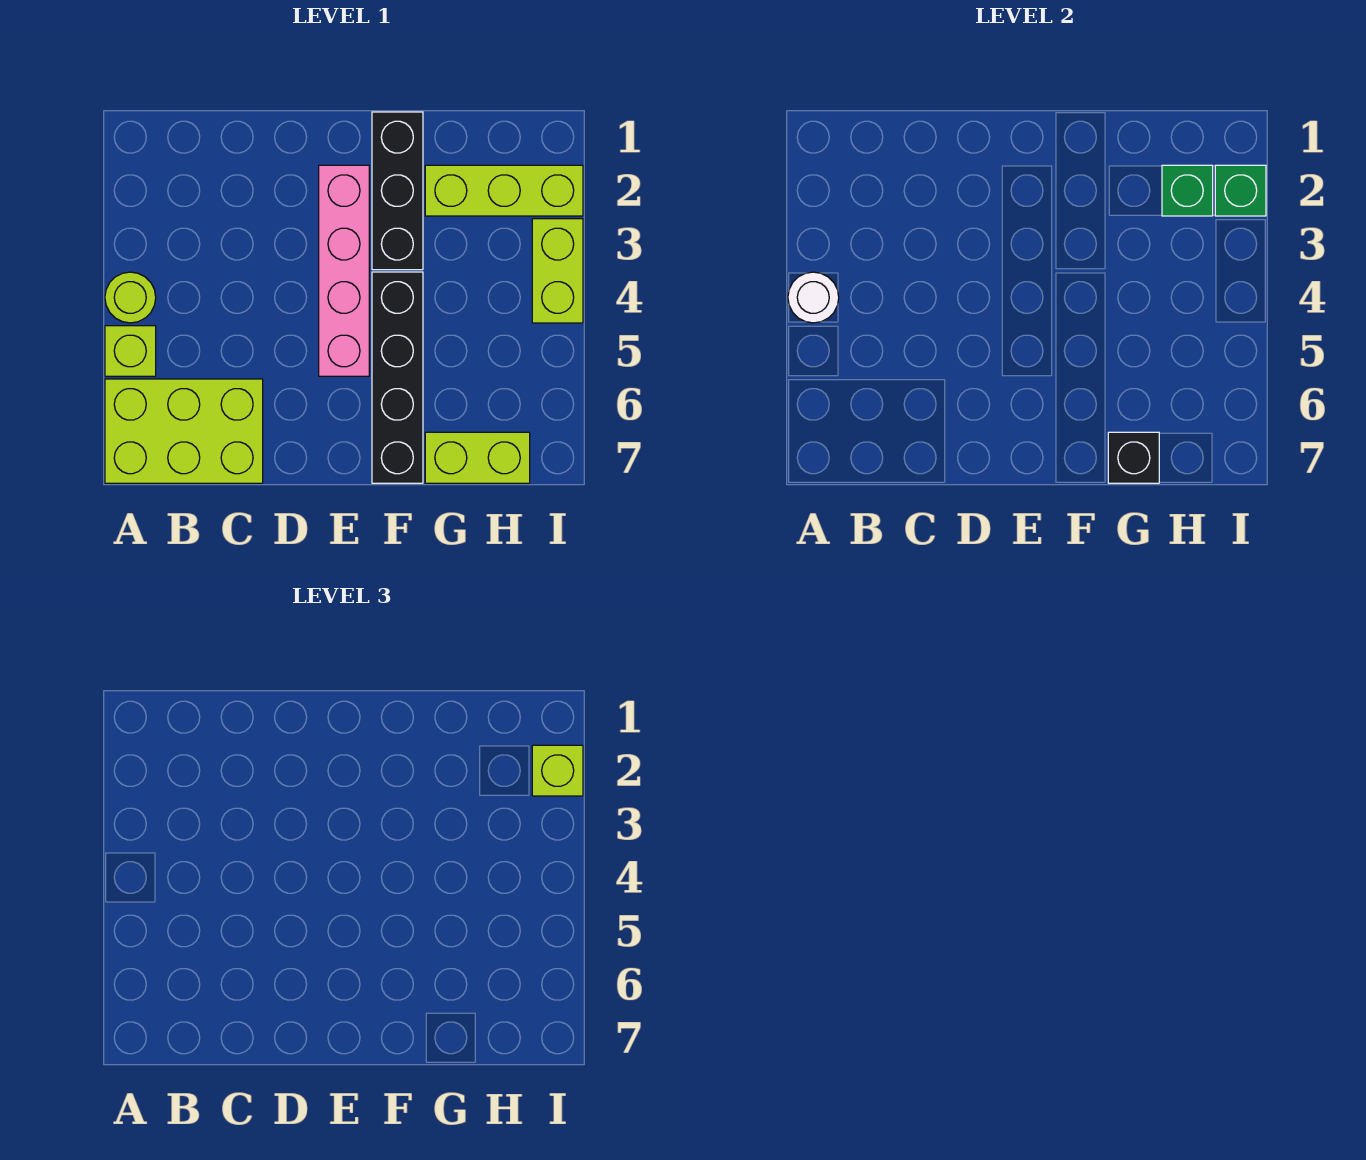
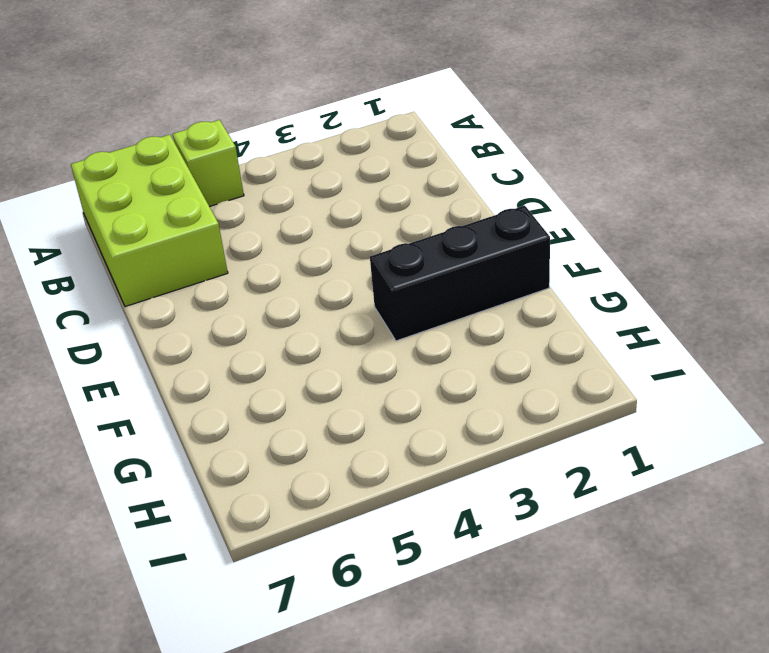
none -> lime round brick A4 level 1
none -> pink brick E2:E5 level 1
none -> black brick F4:F7 level 1

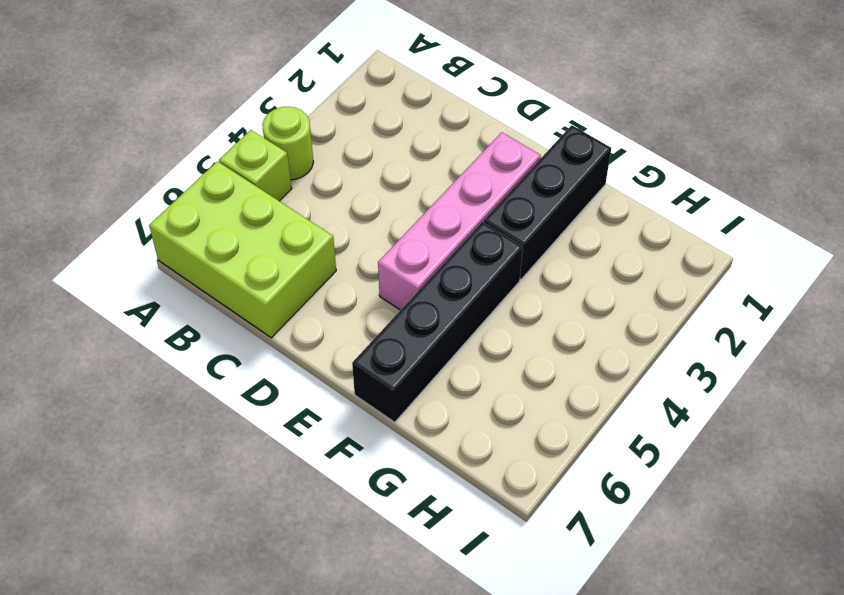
none -> lime brick G2:I2 level 1
none -> lime brick G7:H7 level 1
none -> lime brick I3:I4 level 1

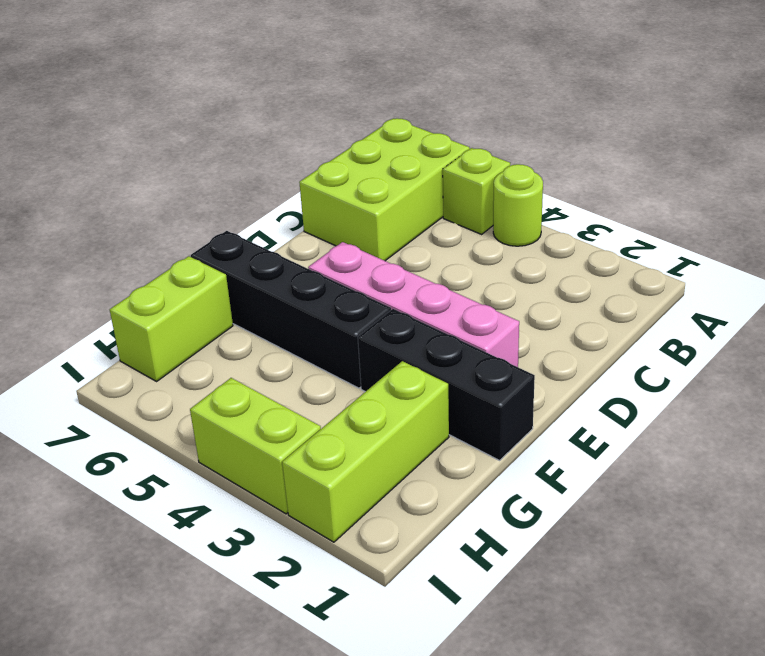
none -> white round brick A4 level 2
none -> black brick G7 level 2
none -> green brick H2 level 2

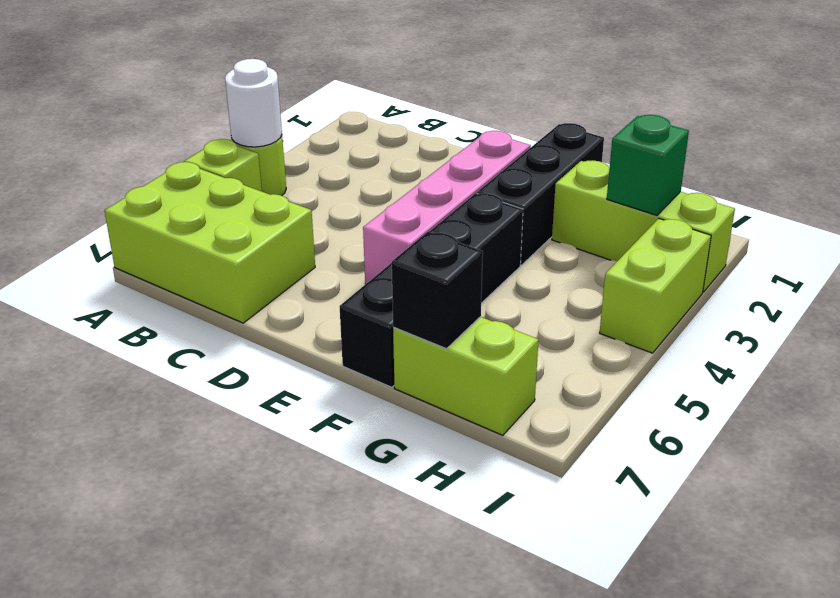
none -> green brick I2 level 2
none -> lime brick I2 level 3

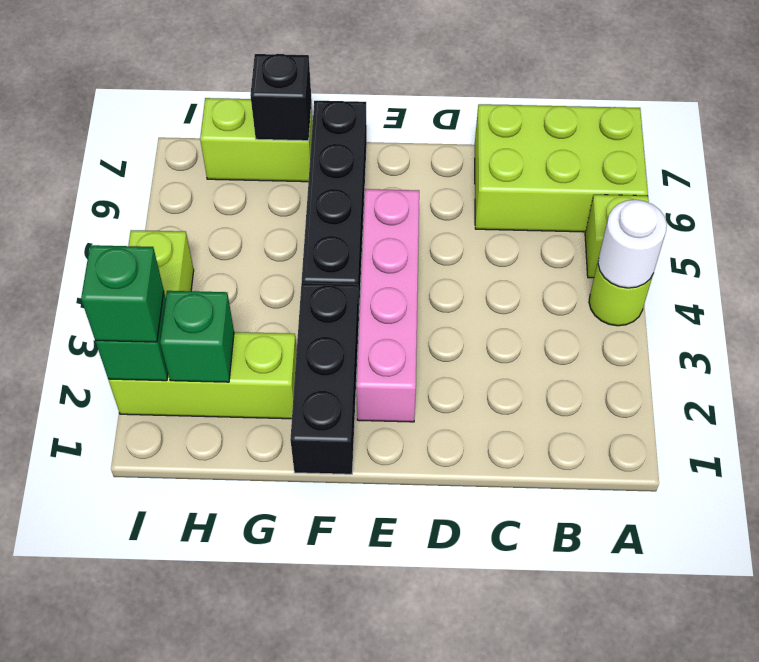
green brick I2 level 3 -> lime brick I2 level 3

